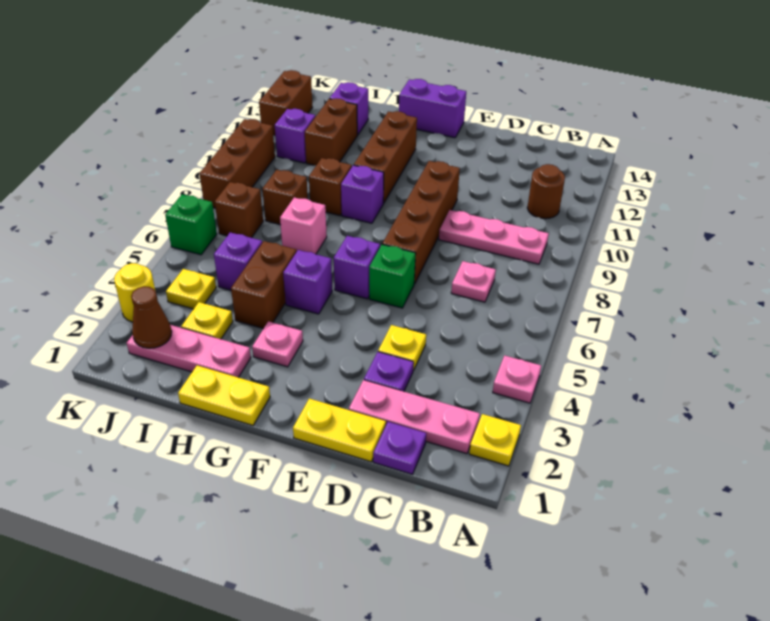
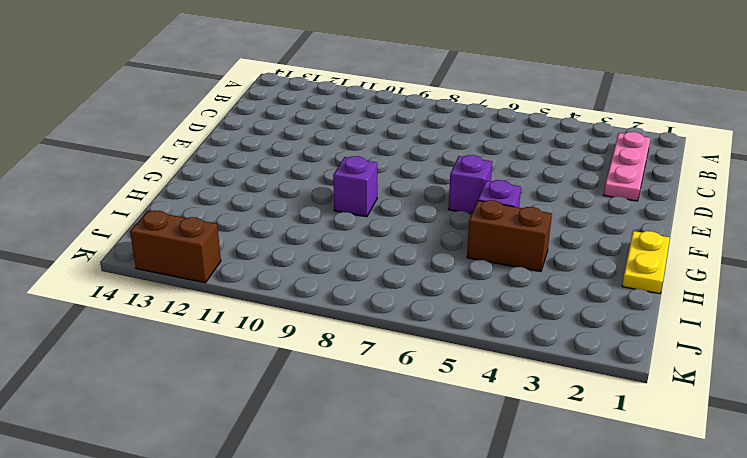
none -> yellow plate A2 level 1
none -> pink plate A4 level 1
none -> pink plate B9:D9 level 1
none -> brown round brick B11 level 1

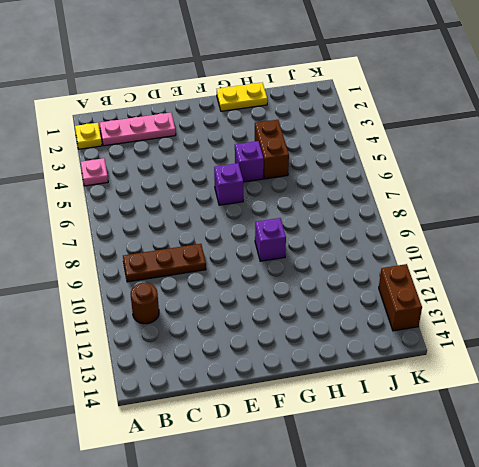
brown plate B9:D9 level 1 -> pink plate B9:D9 level 1
none -> purple plate C1 level 1
none -> pink plate C7 level 1
none -> yellow plate D1:E1 level 1
none -> purple plate D3 level 1

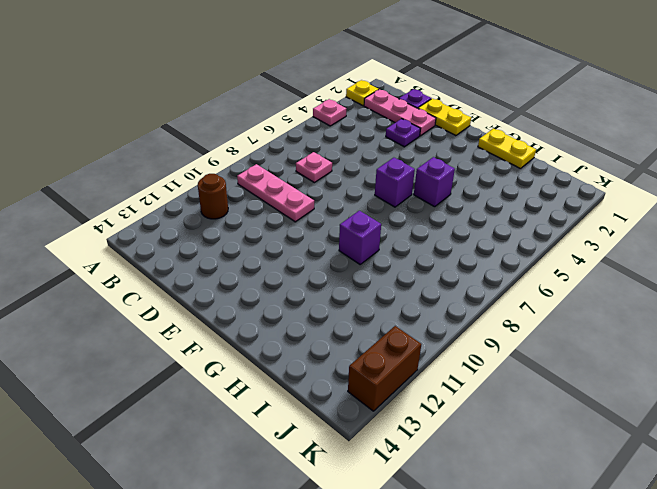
none -> yellow plate D4 level 1
none -> green brick E6 level 1
none -> brown brick E7:E10 level 1
none -> purple brick F14:G14 level 1

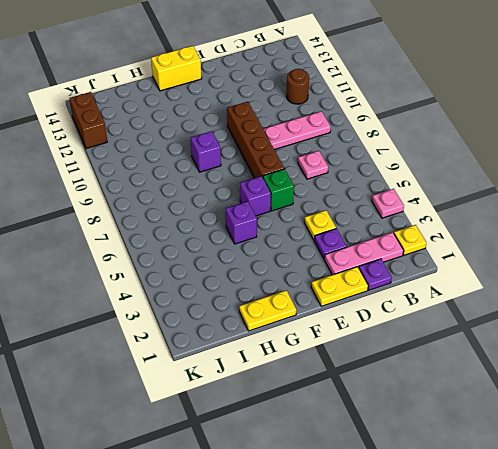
yellow brick F14:G14 level 1 -> purple brick F14:G14 level 1
none -> pink plate G3 level 1
none -> brown brick G10:G12 level 1
none -> pink plate H2:J2 level 1
none -> brown brick H4:H5 level 1

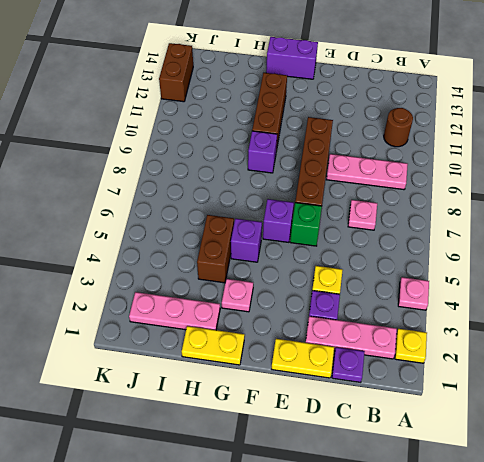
none -> pink brick H7 level 1
none -> brown brick H9 level 1
none -> yellow plate I3 level 1
none -> purple brick I5 level 1

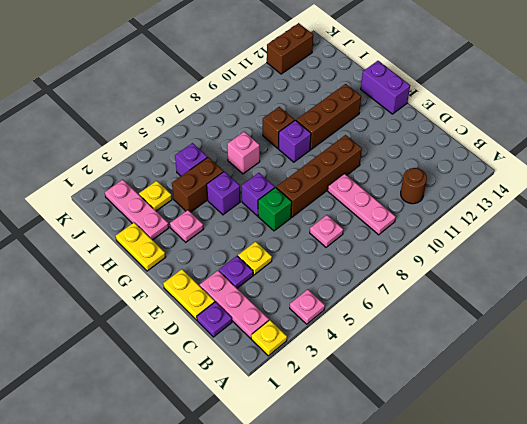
none -> brown brick I8 level 1
none -> brown brick I11:I12 level 1
none -> purple brick I13 level 1
none -> yellow plate J4 level 1

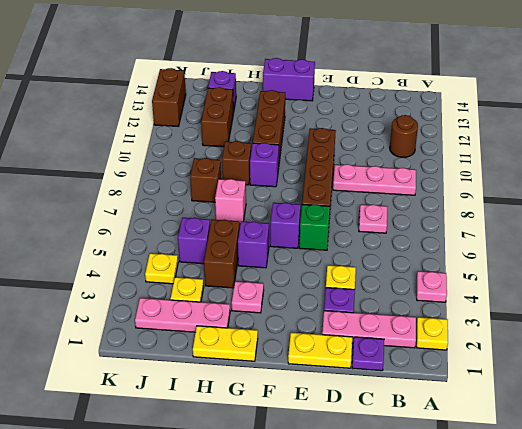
none -> brown brick J7 level 1
none -> purple brick J11 level 1
none -> yellow round brick K3 level 1
none -> green brick K6 level 1

